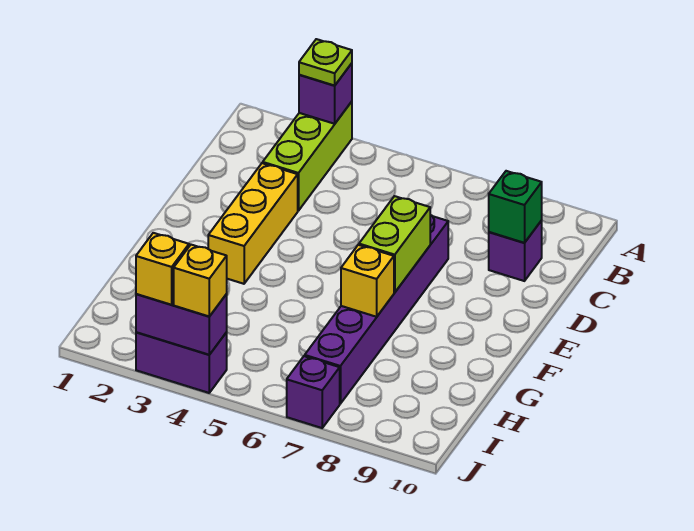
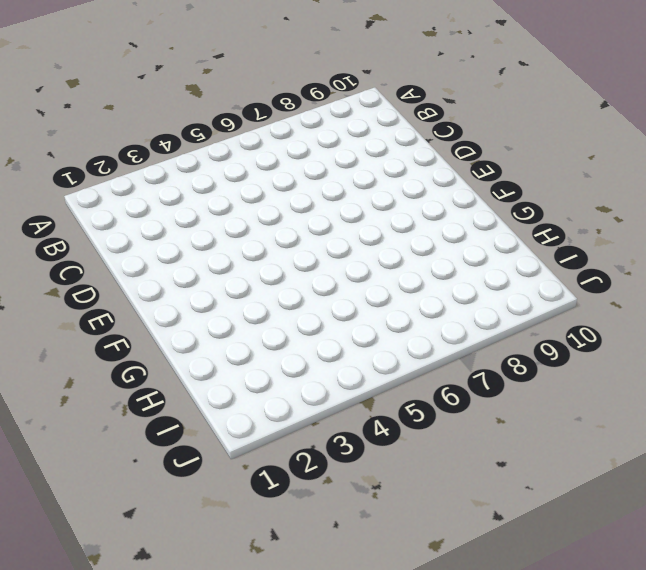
none -> lime brick A3:C3 level 1
none -> purple brick C9 level 1
none -> yellow brick D3:F3 level 1

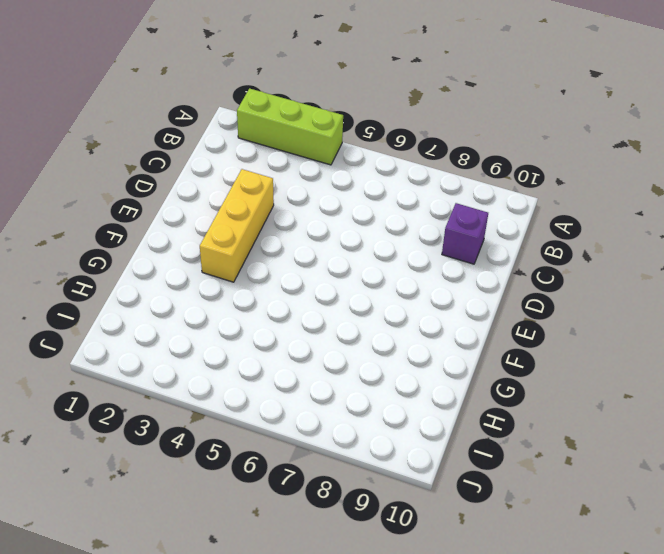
lime brick A2:A4 level 1 -> lime brick A3:C3 level 1
none -> purple brick D7:I7 level 1
none -> purple brick J3:J4 level 1
none -> purple brick J7 level 1

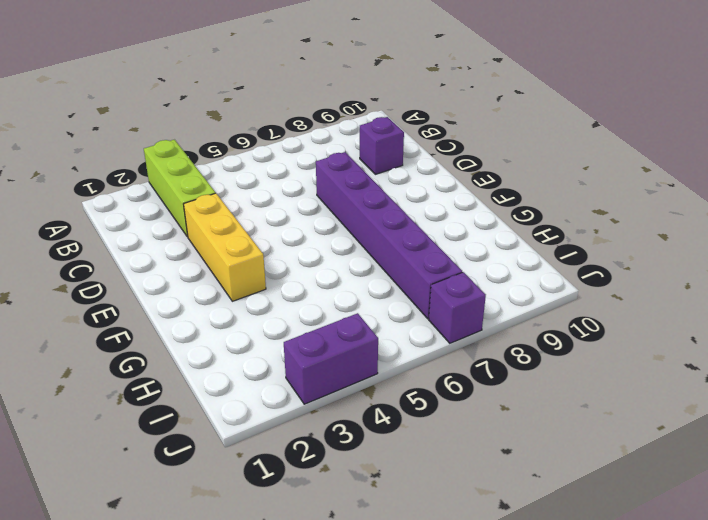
none -> purple brick A3 level 2
none -> green brick C9 level 2
none -> lime brick E7:F7 level 2

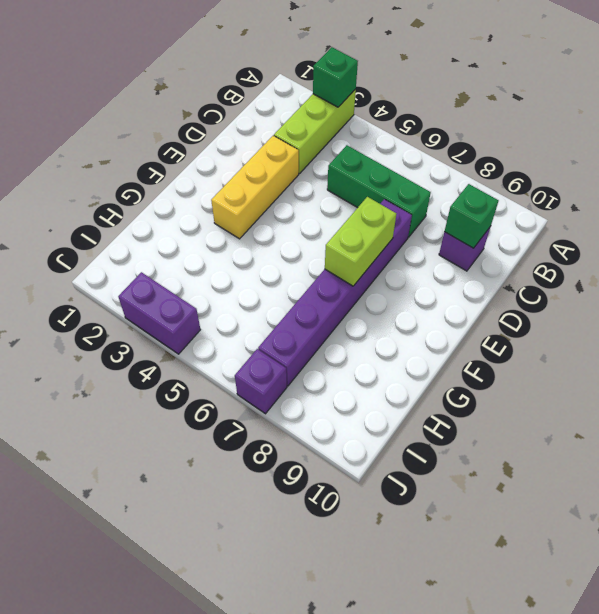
green brick A3 level 2 -> purple brick A3 level 2
green brick C5:C7 level 1 -> none
none -> yellow brick G7 level 2
none -> purple brick J3:J4 level 2
none -> lime plate A3 level 3

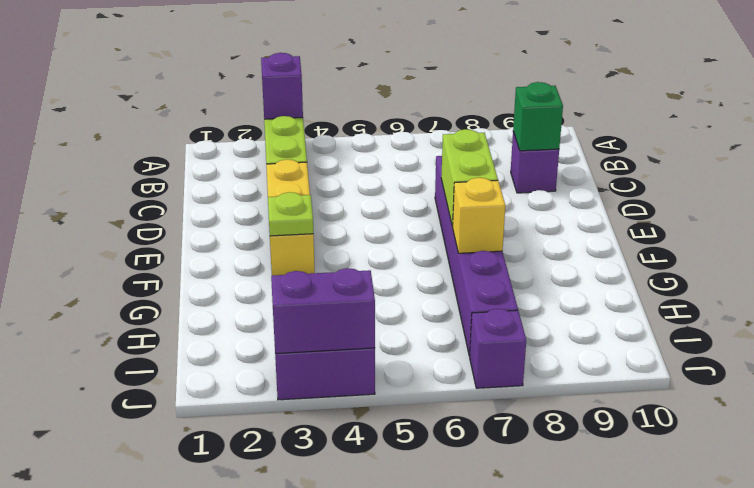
lime plate F3 level 2 -> lime plate A3 level 3
none -> yellow brick J3 level 3
none -> yellow brick J4 level 3

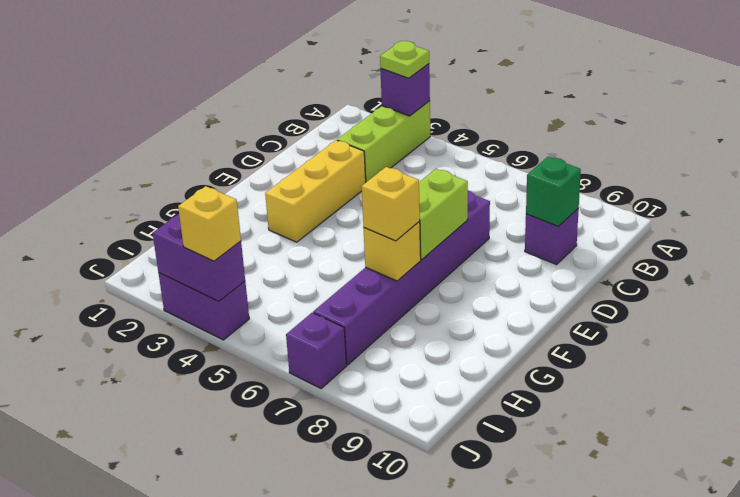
yellow brick G7 level 3 -> yellow brick J3 level 3

